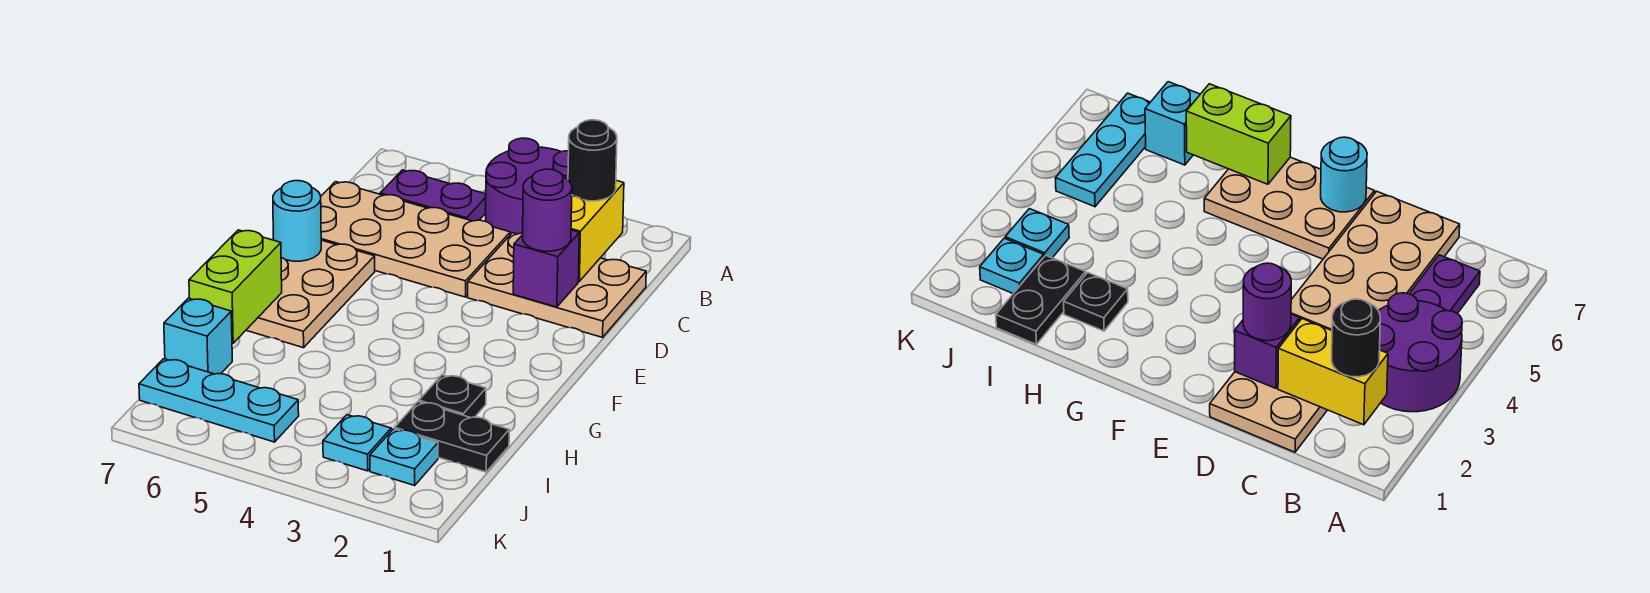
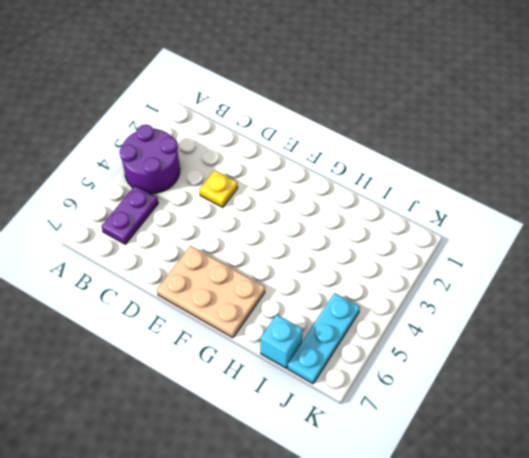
yellow plate D3 level 1 -> tan plate C1:D3 level 1
none -> tan plate C4:D7 level 1
none -> black plate H2 level 1
none -> black plate I1:I2 level 1

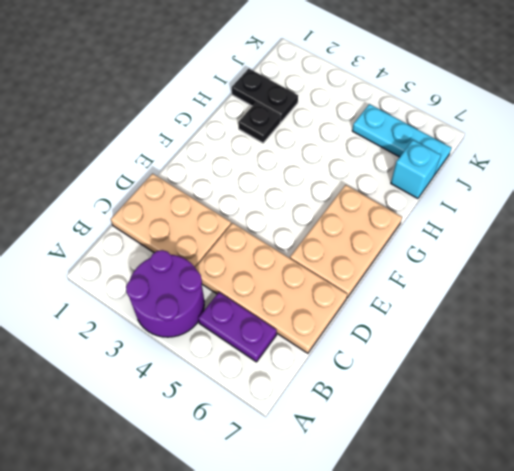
none -> cyan plate J2 level 1
none -> cyan plate J3 level 1
none -> yellow brick B2:C2 level 2

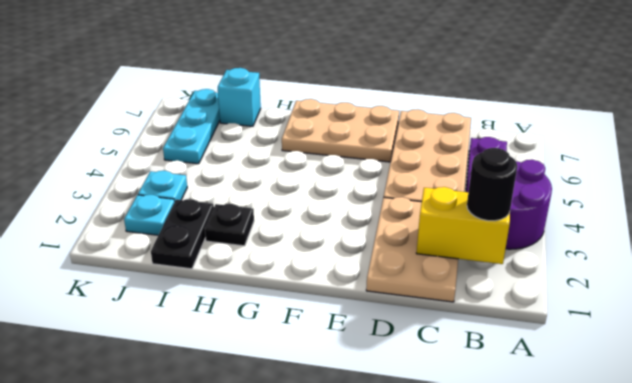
none -> purple brick D2 level 2
none -> cyan round brick E7 level 2
none -> lime brick G7:H7 level 2

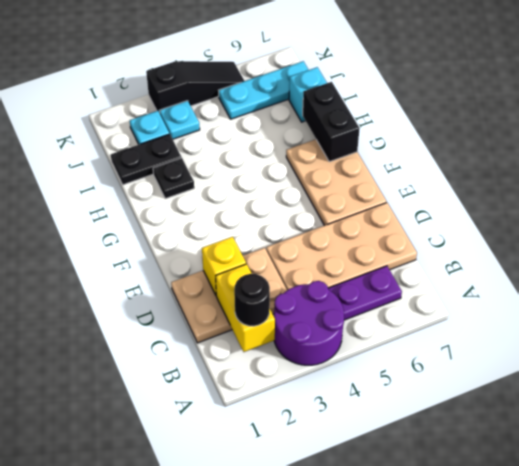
yellow brick D2 level 2 -> purple brick D2 level 2
black brick G7:H7 level 2 -> lime brick G7:H7 level 2
black slope K3:K5 level 1 top 3 -> none
none -> cyan round brick E7 level 2
none -> purple round brick D2 level 3

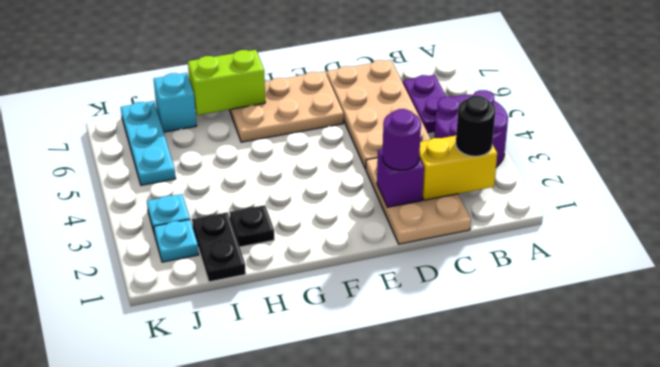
none -> cyan round brick E7 level 2

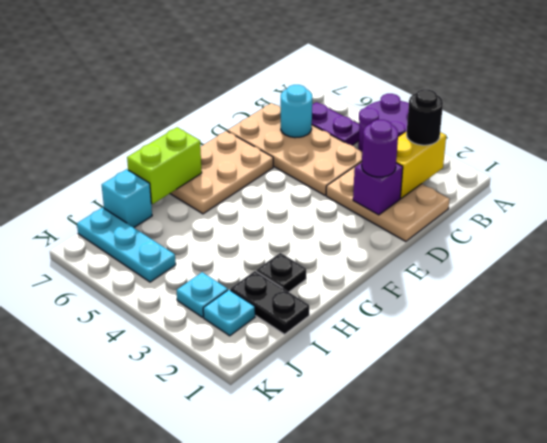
cyan round brick C6 level 2 -> cyan round brick E7 level 2

